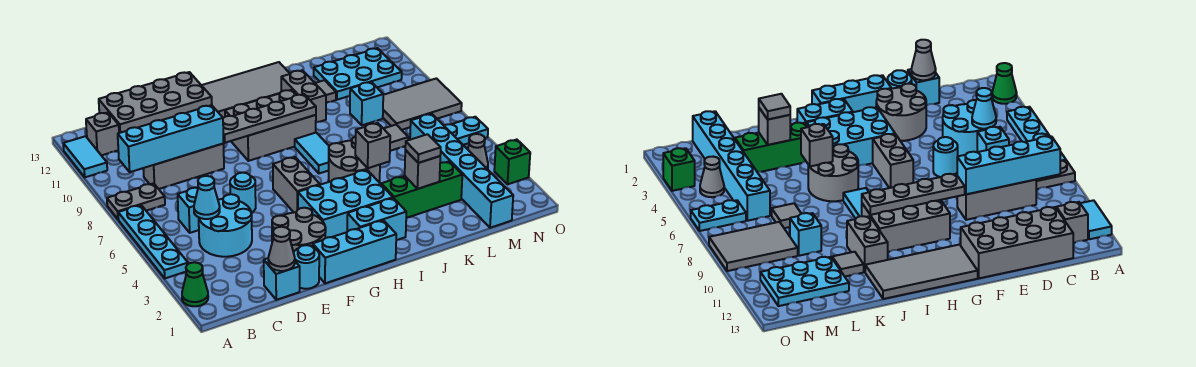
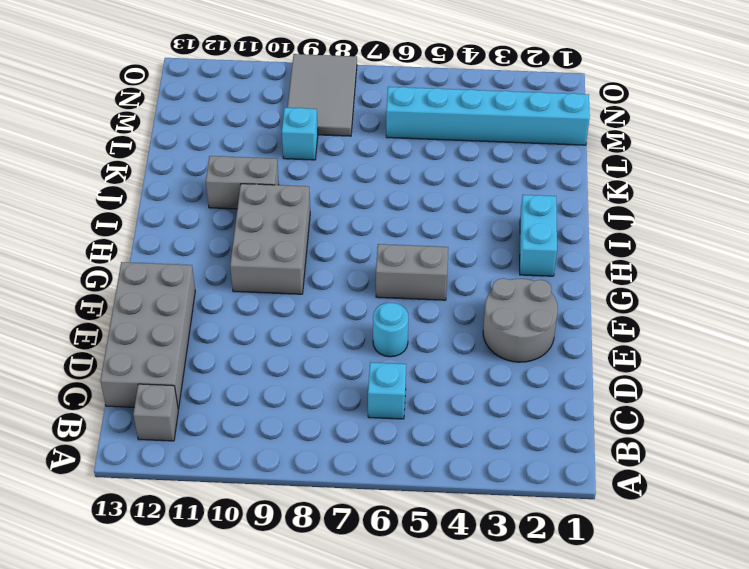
none -> green cone A2 level 1
none -> cyan plate A4:A7 level 1
none -> grey plate A8:B8 level 1
none -> cyan tile A11:A12 level 1

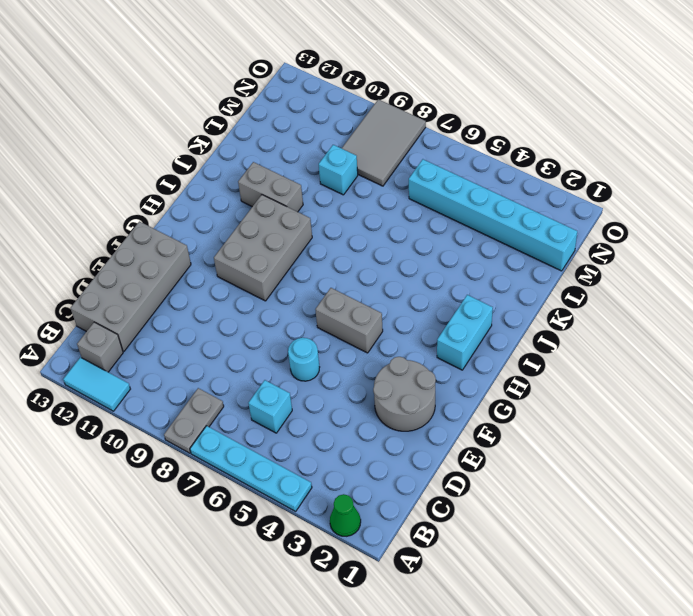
none -> cyan round brick C4:D5 level 1
none -> grey brick C9:E9 level 1
none -> cyan brick D1 level 1
none -> cyan round brick E1 level 1

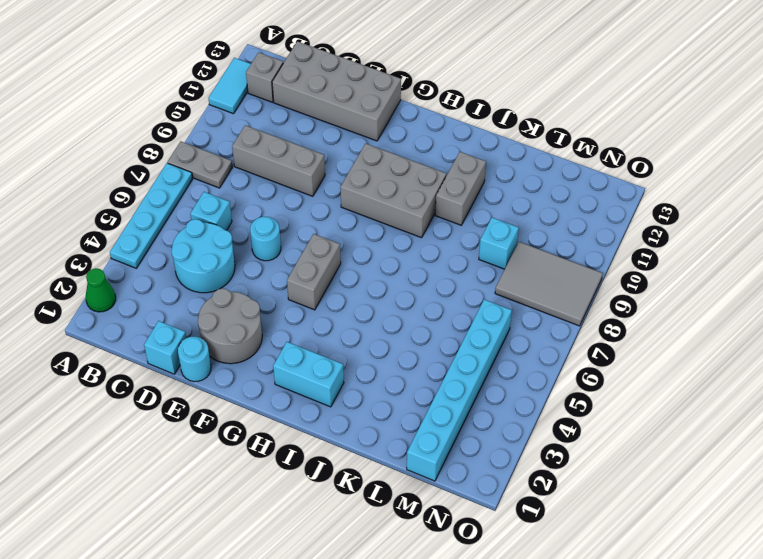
none -> cyan brick F1:H1 level 1
none -> cyan brick G3:I4 level 1
none -> grey tile G12:J13 level 1
none -> grey round brick I5:J6 level 1

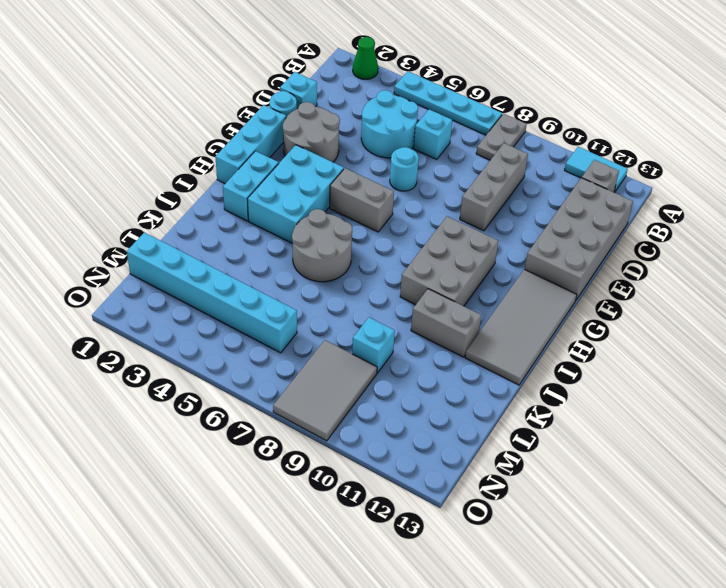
none -> cyan tile I7:I8 level 1
none -> green brick J3:L3 level 1
none -> grey tile K11 level 1
none -> grey tile L7 level 1

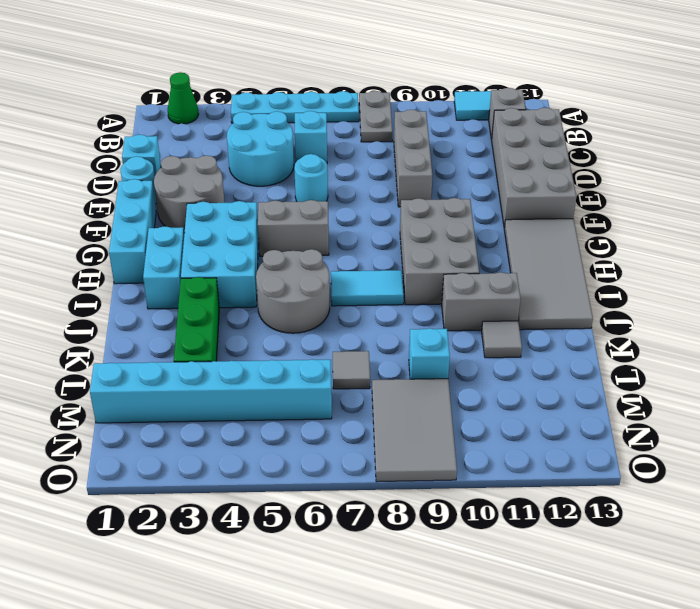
none -> cyan plate L11:N12 level 1
none -> grey cone N4 level 1
none -> cyan plate N6:O6 level 1
none -> green brick O3 level 1

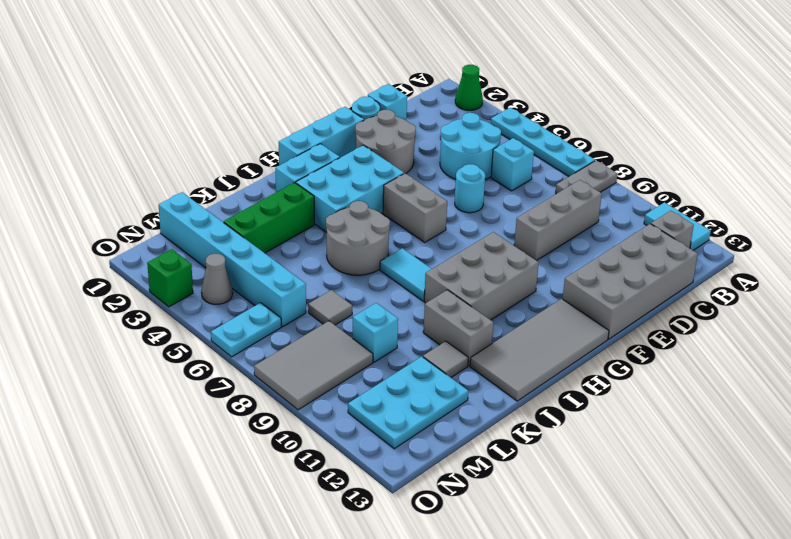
none -> cyan brick B9:E9 level 2
none -> cyan cone C5 level 2
none -> grey cone D1 level 2
none -> grey plate F9:I9 level 2

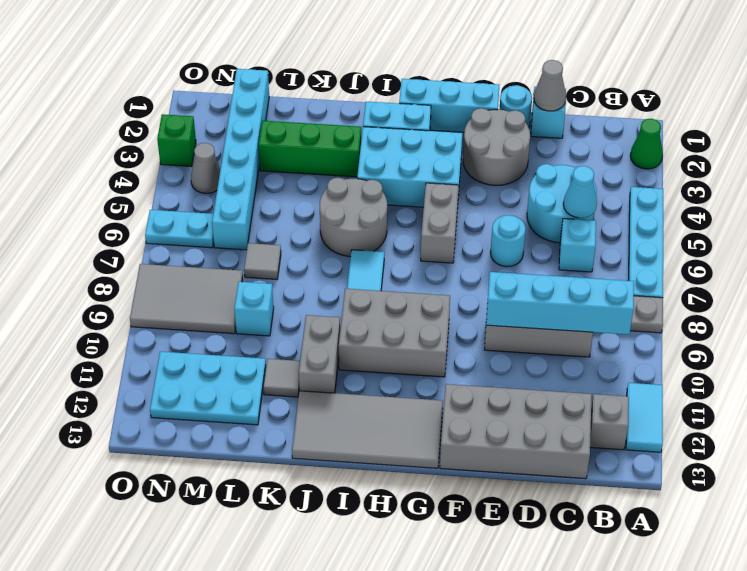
none -> grey plate F9:I9 level 2
none -> grey brick J5 level 2
none -> grey brick K3 level 2
none -> grey tile K3 level 3

